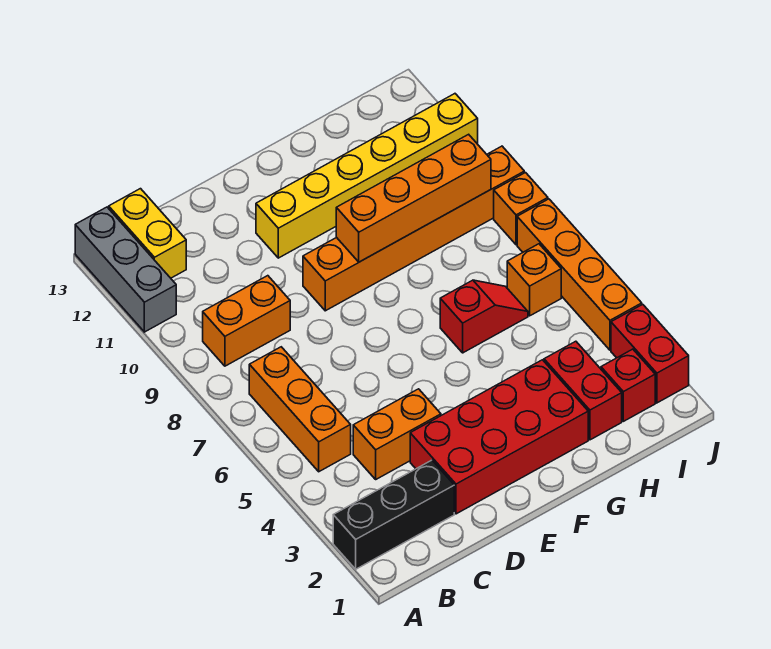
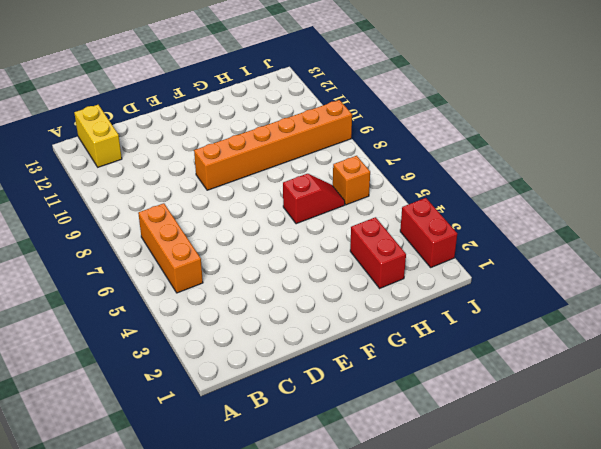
none -> black brick A2:C2 level 1
none -> grey brick A11:A13 level 1
none -> orange brick B9:C9 level 1

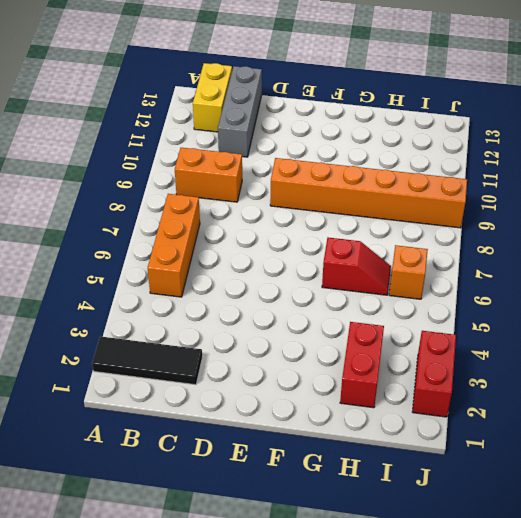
black tile A2:C2 level 1 -> black brick A2:C2 level 1
grey brick C11:C13 level 1 -> grey brick A11:A13 level 1
none -> orange brick C4:D4 level 1
none -> red brick D2:G3 level 1
none -> yellow brick E11:J11 level 1

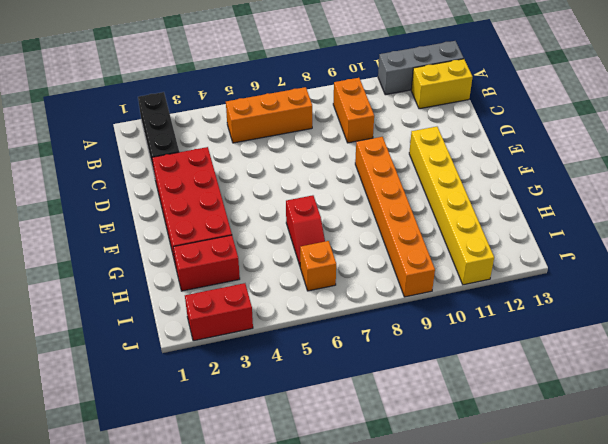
none -> orange brick C4:D4 level 1
none -> red brick I2 level 1
none -> orange brick J4:J7 level 1

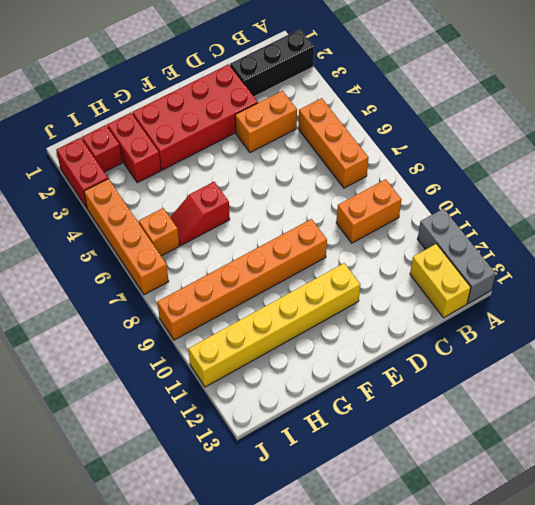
none -> orange brick J8 level 1
none -> orange brick F9:I9 level 2

